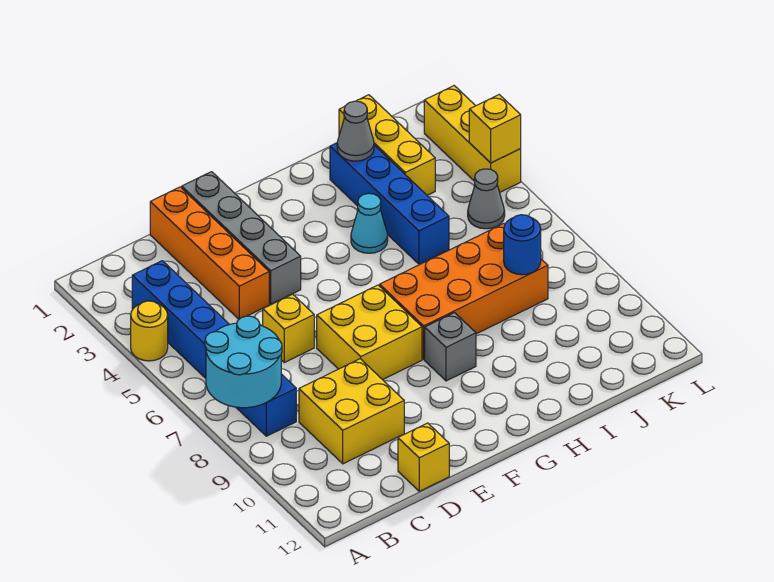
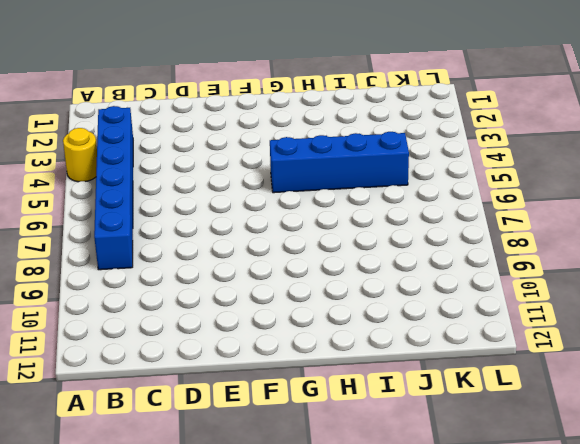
blue brick G5:J5 level 1 -> blue brick I2:I5 level 1
none -> yellow brick C9:D10 level 1
none -> orange brick D1:D4 level 1
none -> yellow brick D6 level 1

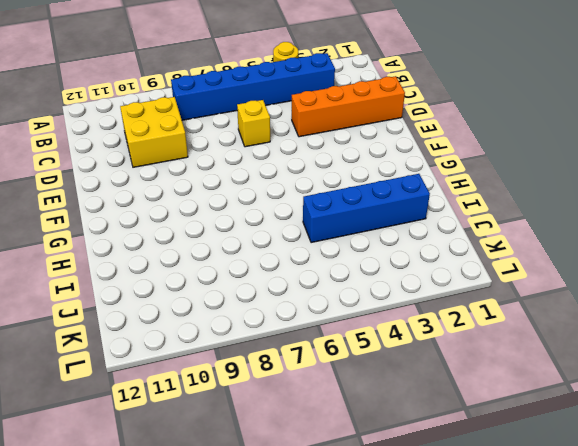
none -> yellow brick D12 level 1
none -> grey brick E1:E4 level 1
none -> yellow brick E7:F8 level 1

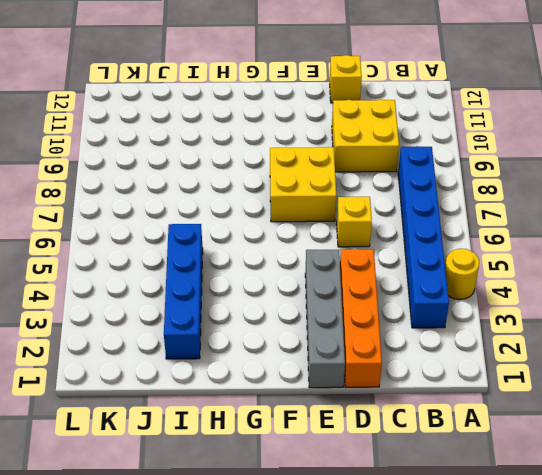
none -> orange brick G7:J8 level 1
none -> grey brick G9 level 1
none -> cyan cone H4 level 1

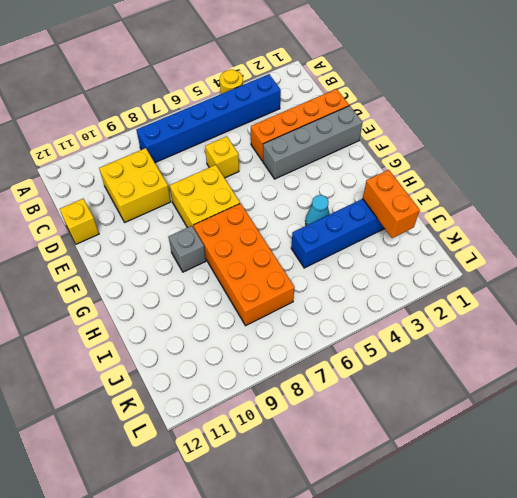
orange brick I2:J2 level 2 -> grey cone I2 level 2
none -> yellow brick J1:J3 level 1
none -> grey cone K5 level 1
none -> yellow brick L2:L4 level 1

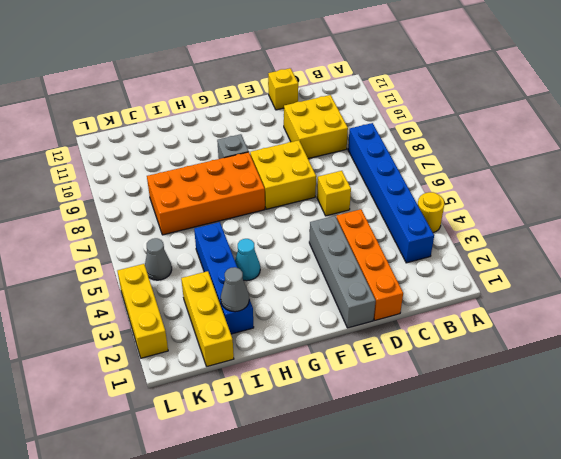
none -> cyan round brick A7:B8 level 2
none -> blue round brick J8 level 2
none -> yellow brick L4 level 2

